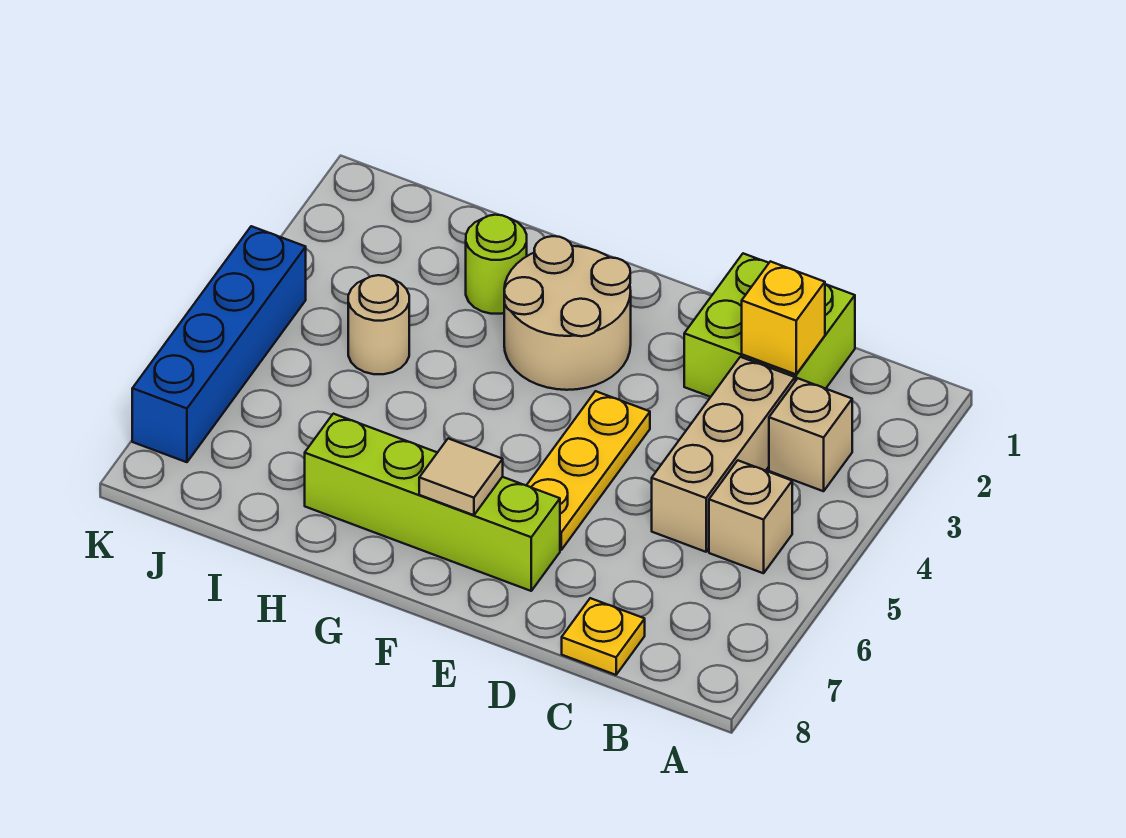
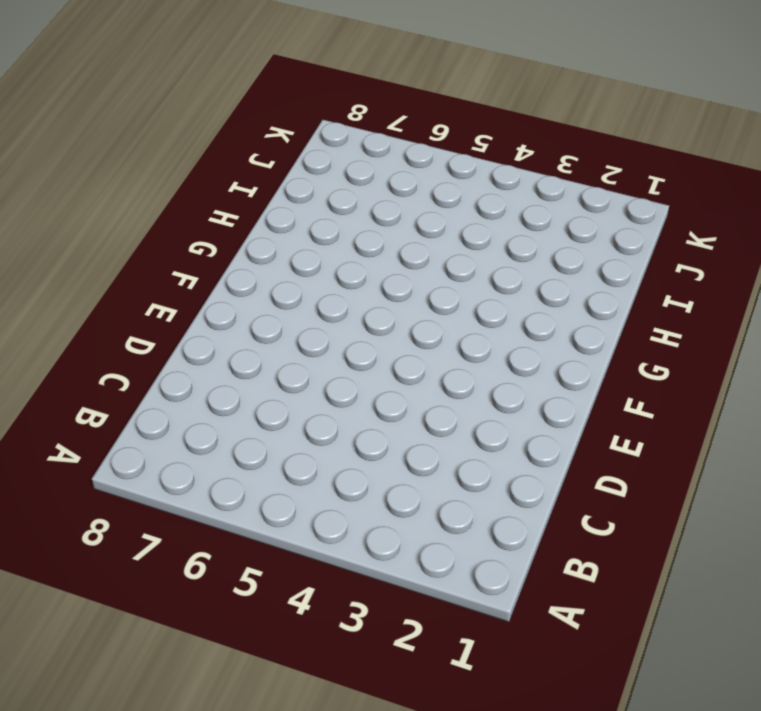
none -> tan brick B3 level 1
none -> tan brick B5 level 1
none -> lime brick C1:D2 level 1

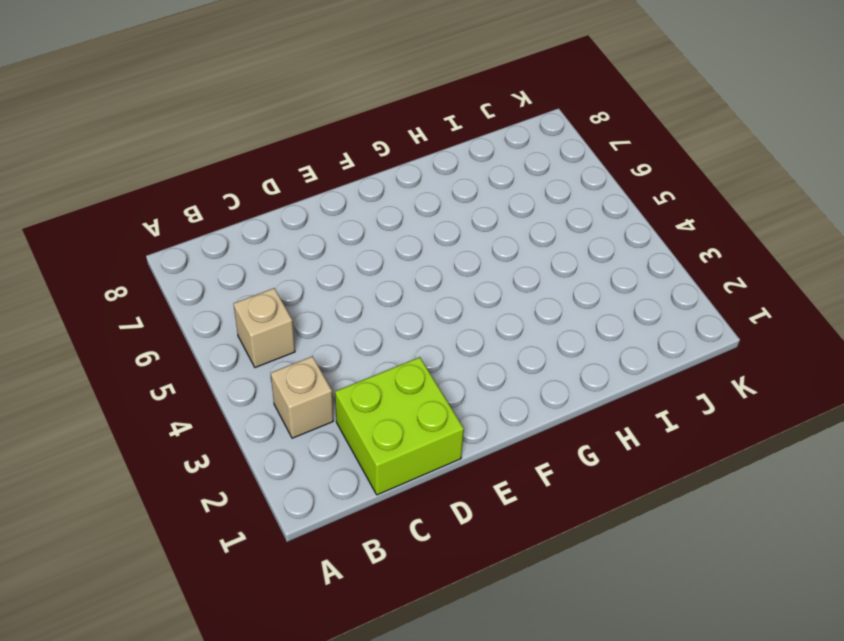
none -> tan brick C3:C5 level 1
none -> yellow plate C8 level 1
none -> yellow plate E4:E6 level 1

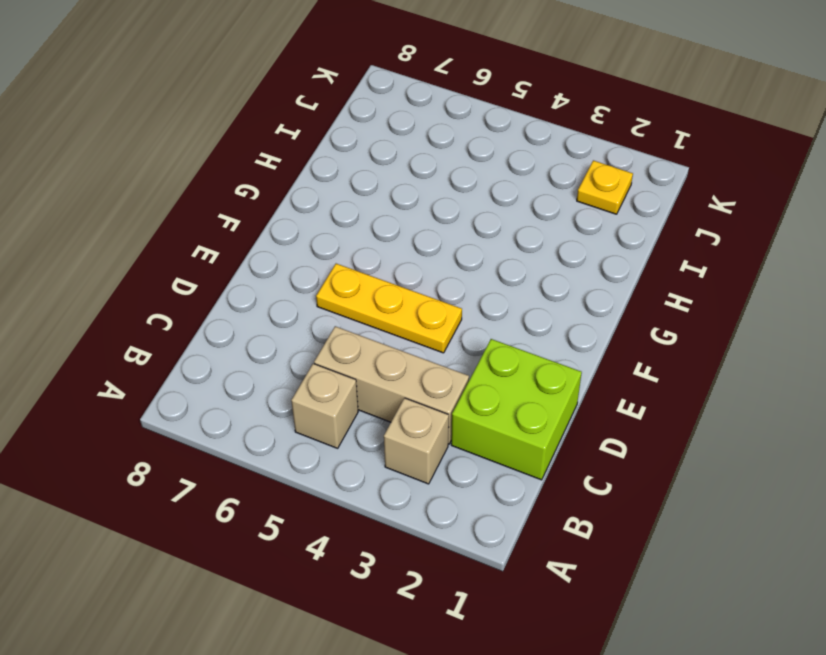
yellow plate J2 level 1 -> yellow plate C8 level 1
none -> lime brick E7:H7 level 1
none -> tan round brick F2:G3 level 1
none -> lime round brick H2 level 1

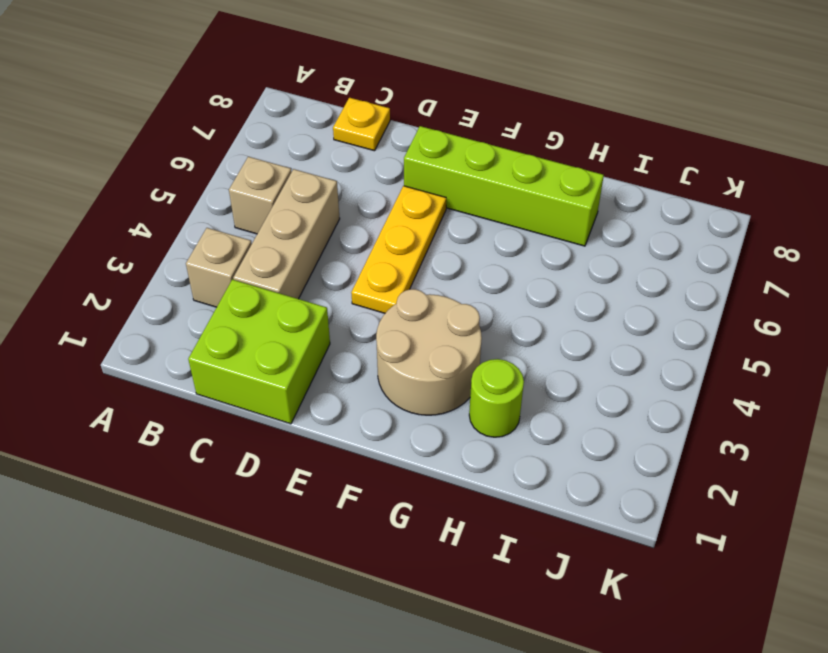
none -> tan round brick I4 level 1
none -> blue brick K4:K7 level 1
none -> yellow brick C2 level 2

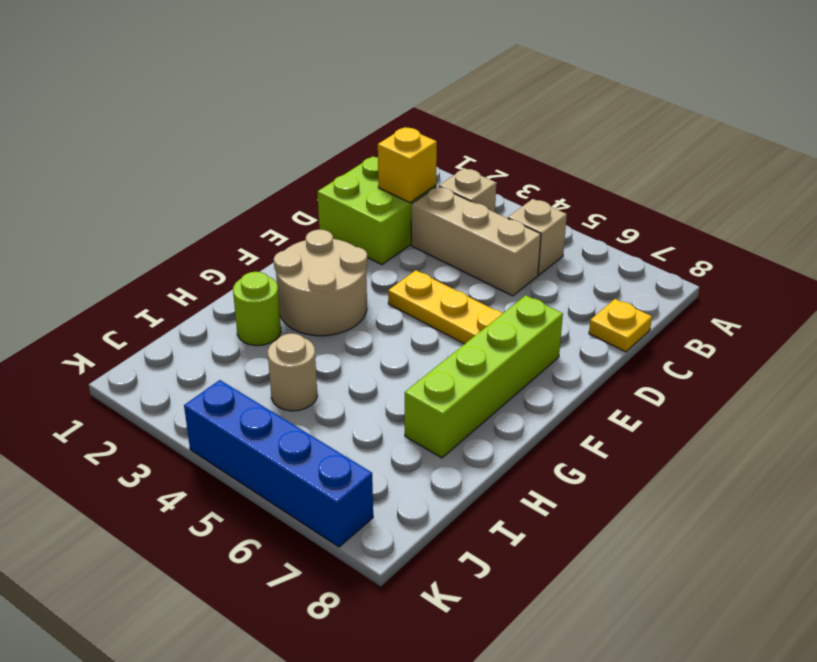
none -> tan tile F7 level 2

